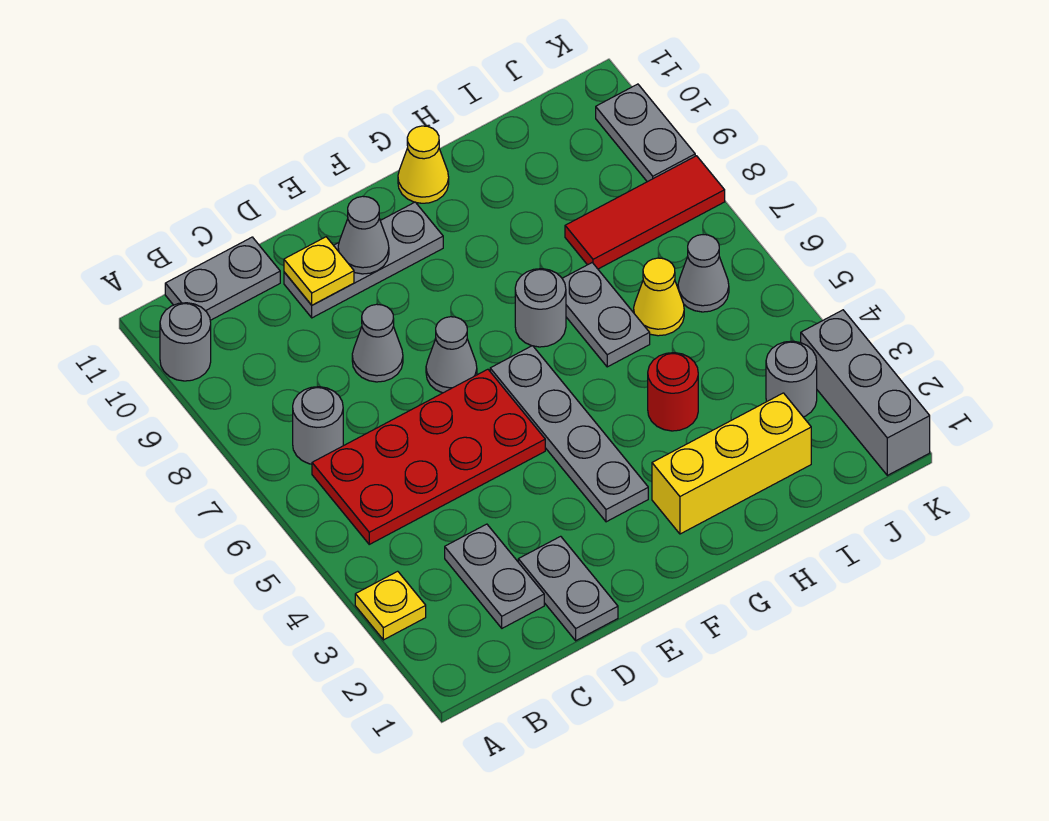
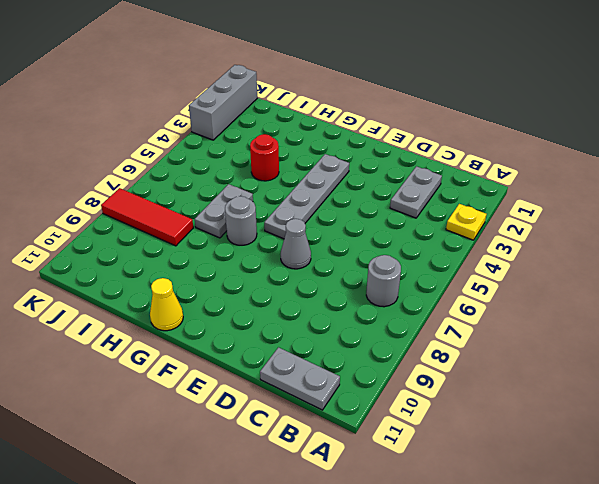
none -> grey round brick A10 level 1
none -> red plate B5:E6 level 1
none -> grey plate D1:D2 level 1

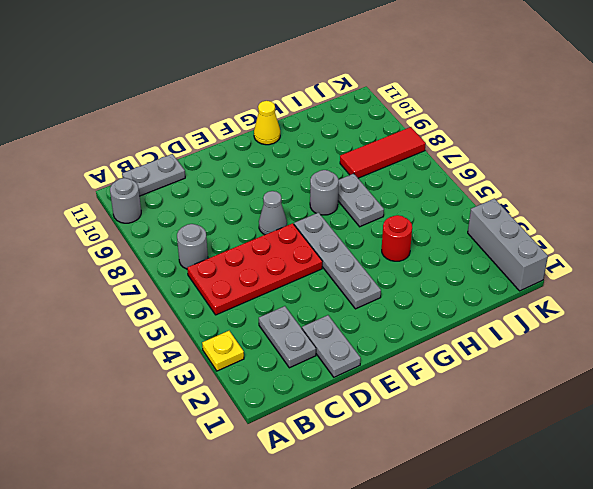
none -> grey cone D8 level 1
none -> grey plate D10:F10 level 1
none -> yellow brick G2:I2 level 1

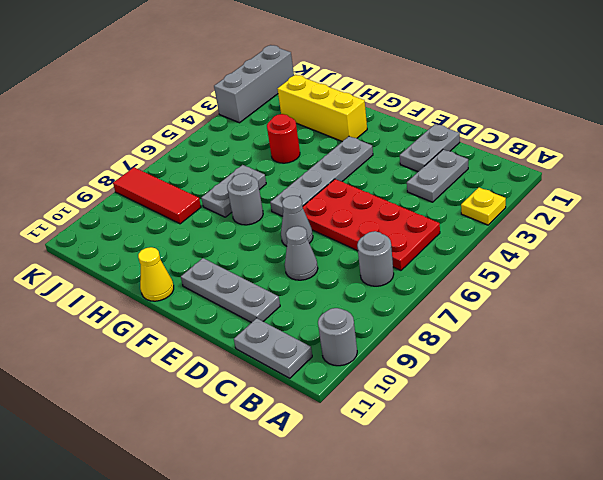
none -> yellow cone I6 level 1
none -> grey round brick J3 level 1
none -> grey cone J6 level 1

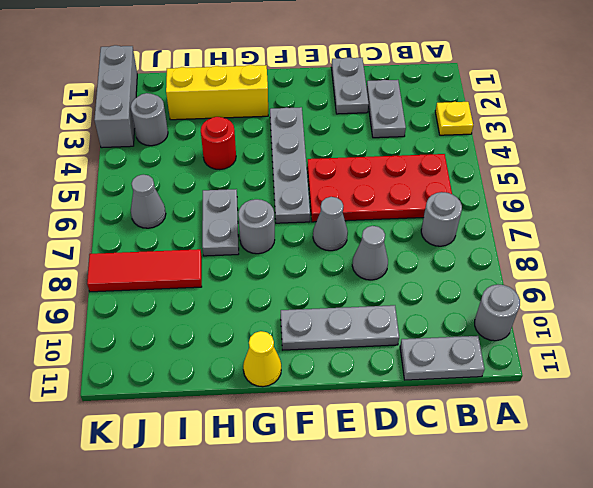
none -> yellow cone I6 level 1
none -> grey plate K9:K10 level 1
none -> yellow plate D10 level 2

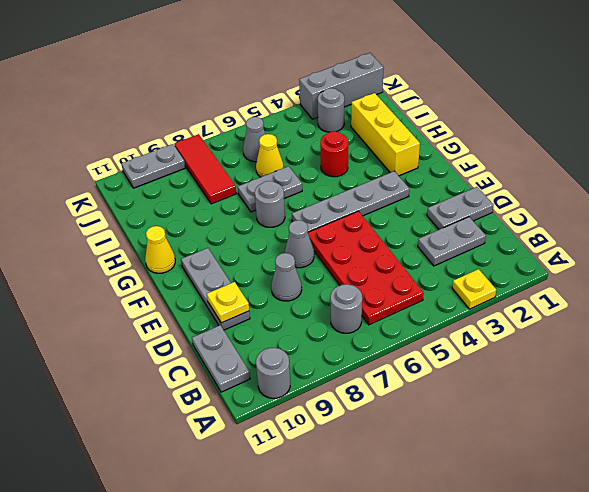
none -> grey cone E10 level 2

